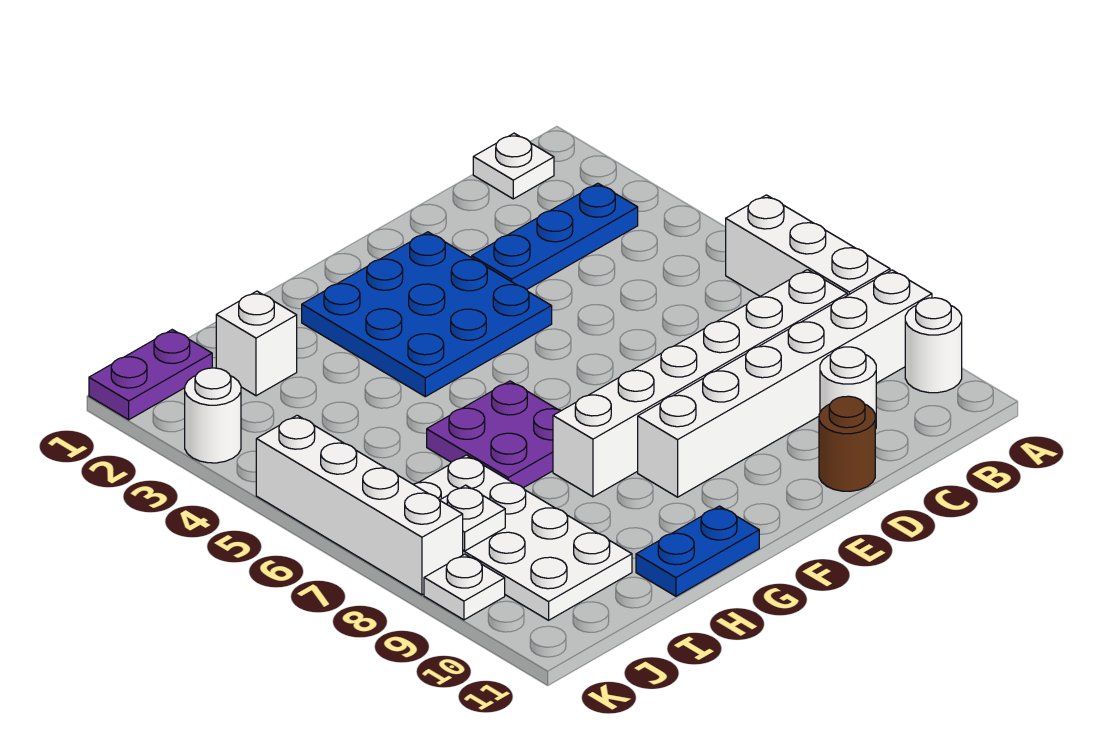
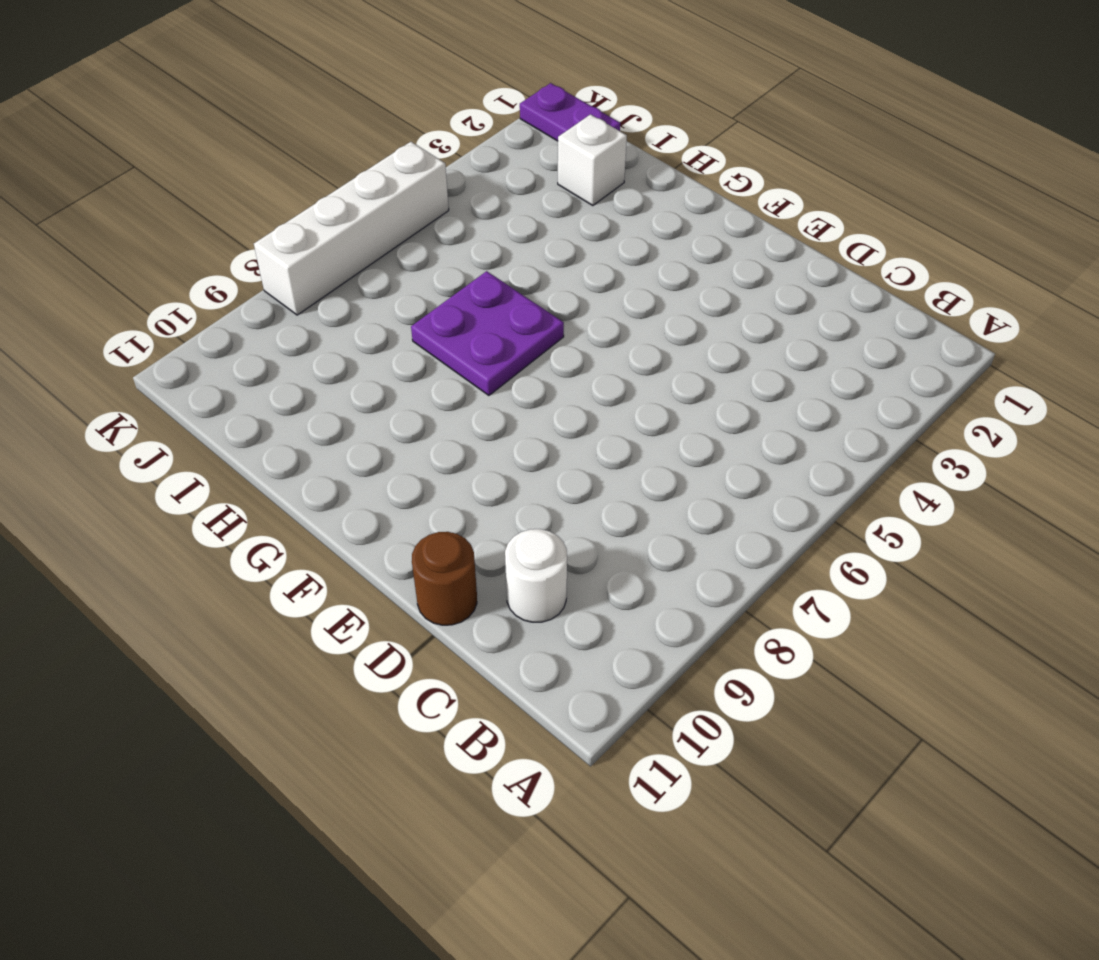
none -> white brick A6:A8 level 1
none -> white brick A9:F9 level 1
none -> white round brick A10 level 1

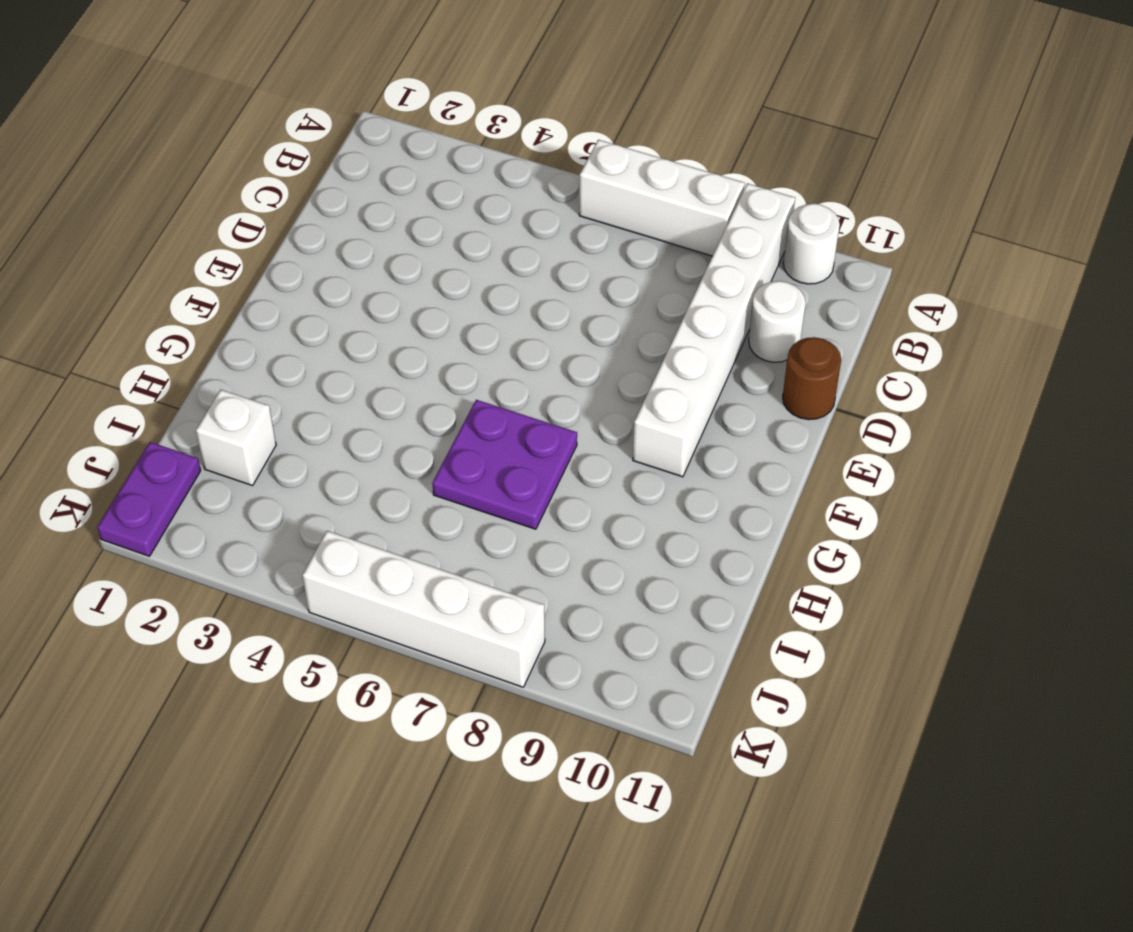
none -> white plate B1 level 1
none -> blue plate B3:D3 level 1
none -> white brick B8:G8 level 1

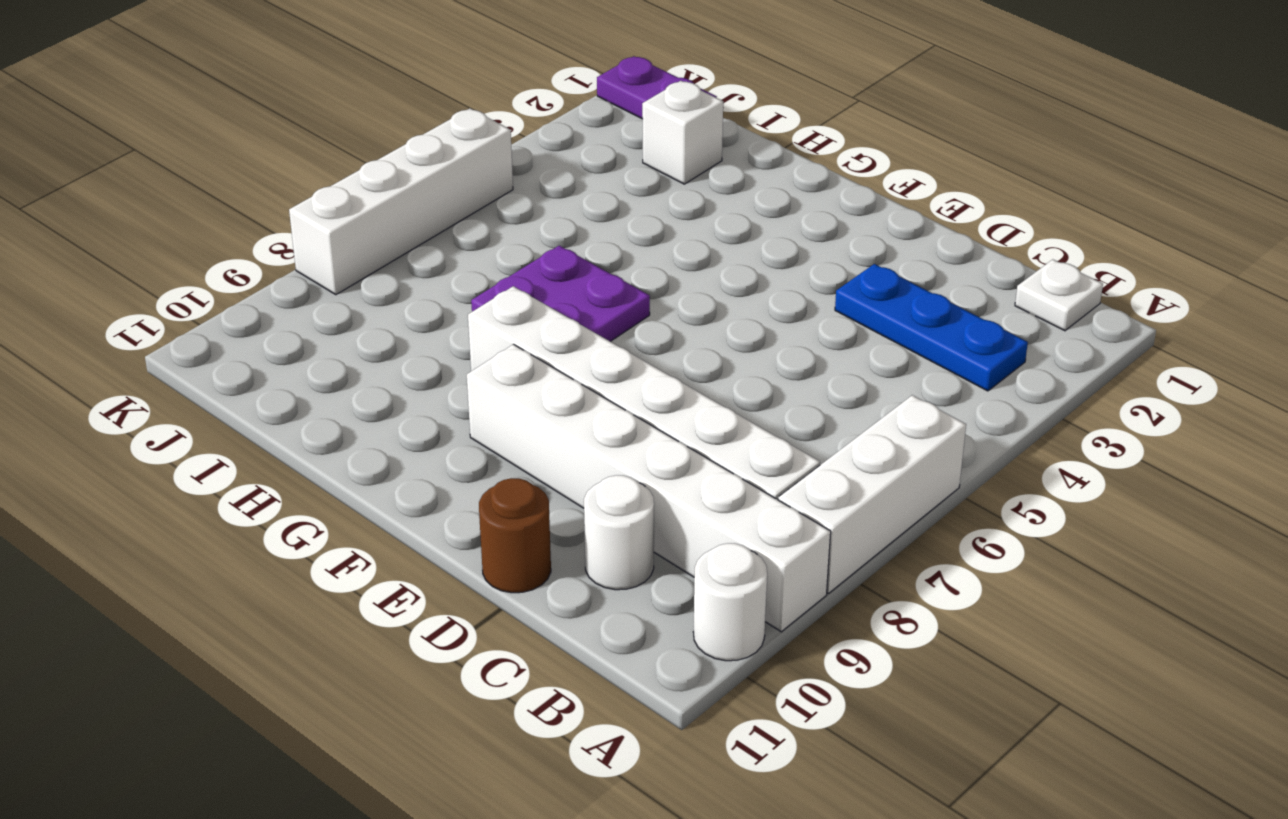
none -> blue plate E2:G4 level 1
none -> blue plate G11:H11 level 1
none -> white plate I7:J10 level 1

